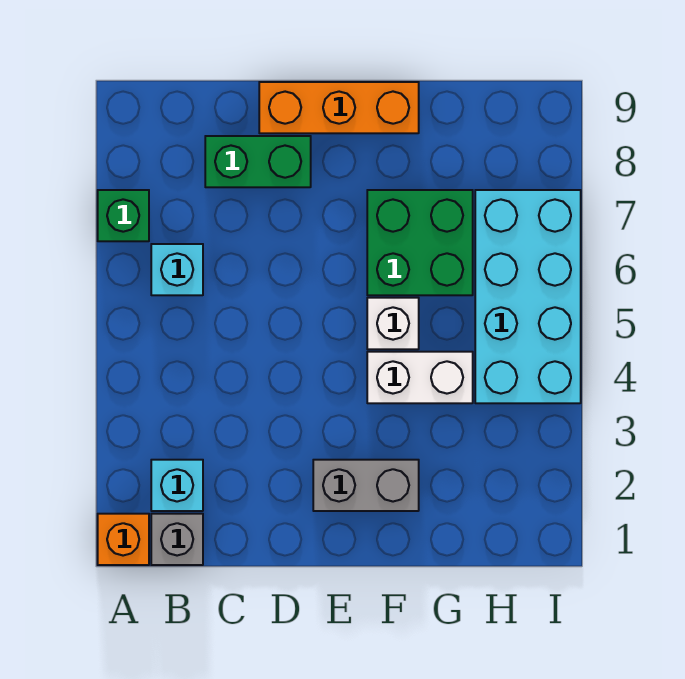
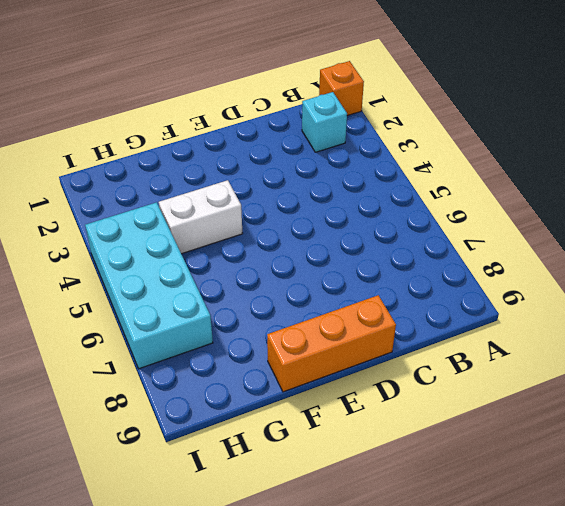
none -> green brick A7 level 1
none -> grey brick B1 level 1
none -> cyan brick B6 level 1

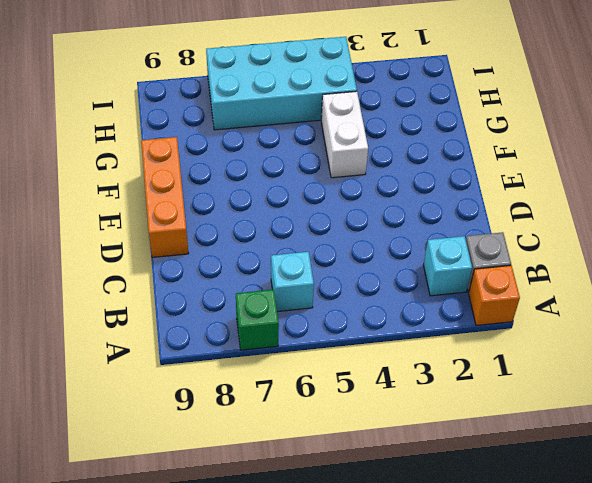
none -> green brick C8:D8 level 1
none -> grey brick E2:F2 level 1
none -> white brick F5 level 1

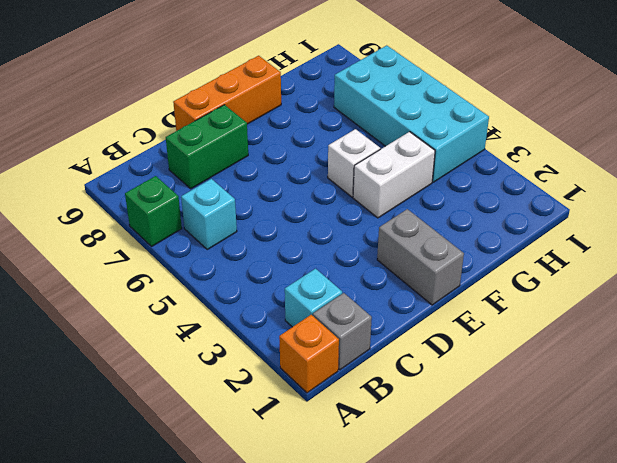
grey brick E1:E2 level 1 -> grey brick E2:F2 level 1
none -> green brick F6:G7 level 1

